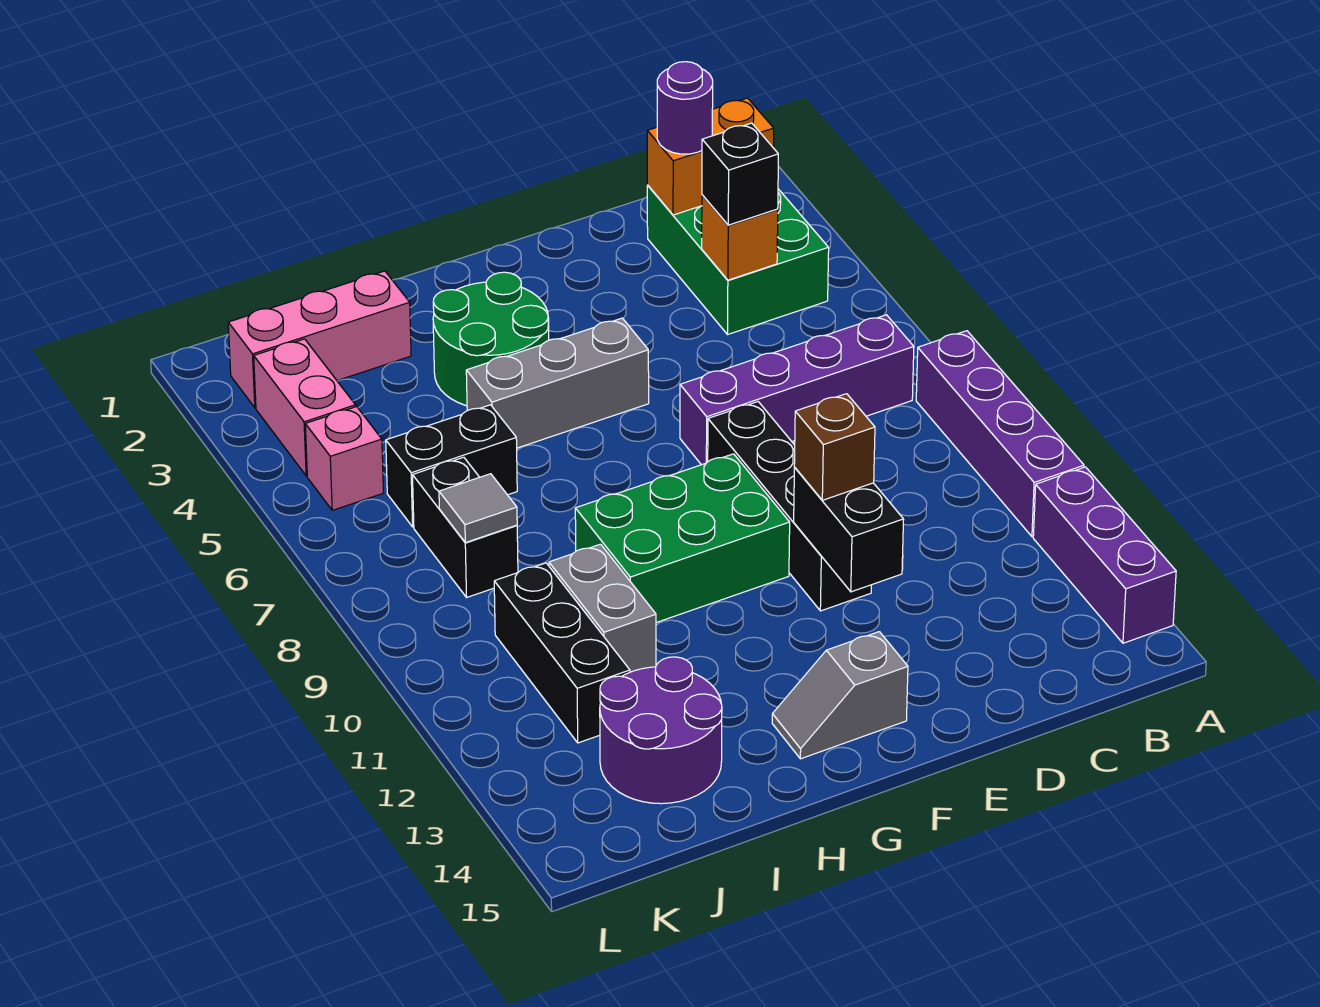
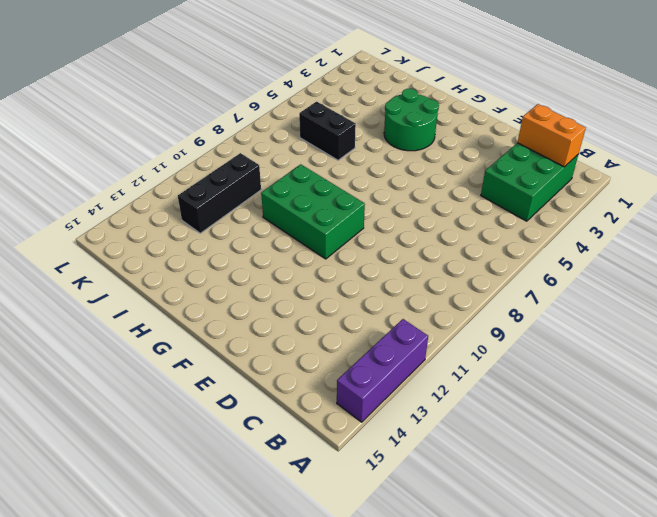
none -> purple brick A8:A11 level 1
none -> purple brick B7:E7 level 1
none -> black brick E8:E11 level 1

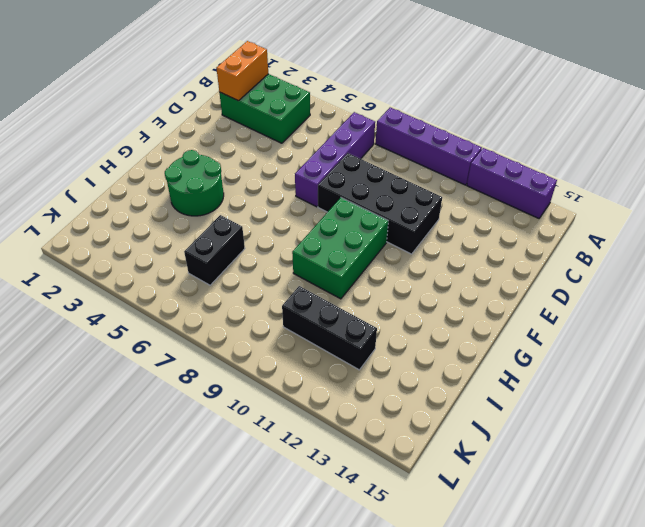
black brick D8:E11 level 1 -> black brick E8:E11 level 1
none -> grey brick F5:H5 level 1
none -> grey slope F14:G14 level 1 top F
none -> pink brick I2:K2 level 1

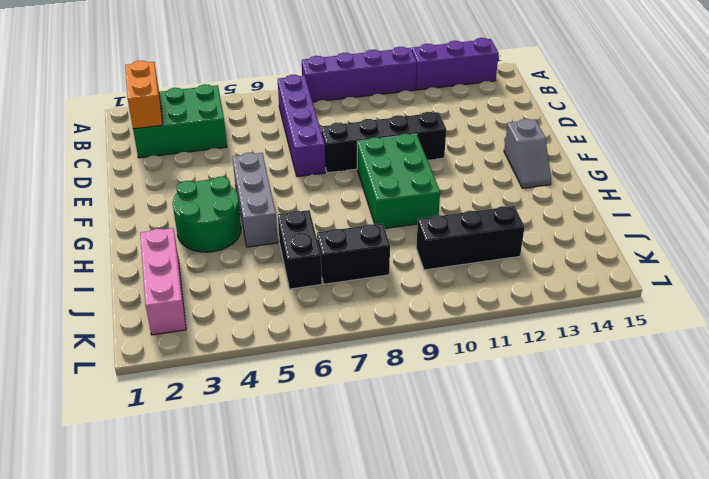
none -> grey brick I10:I11 level 1
none -> purple round brick I13:J14 level 1
none -> pink brick K3:K4 level 1

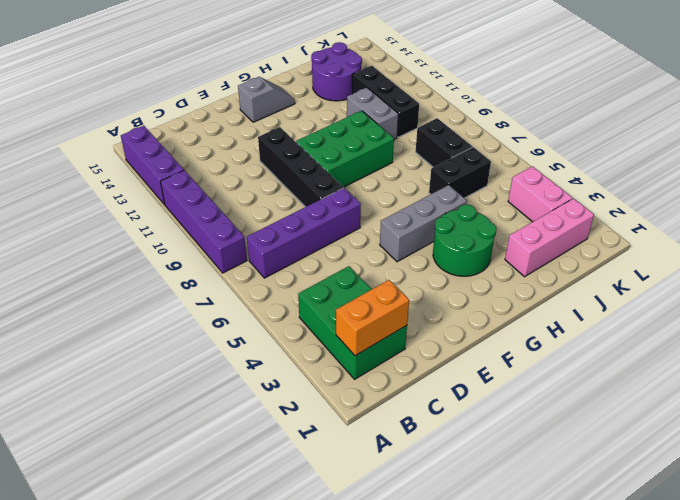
none -> pink brick K5 level 1
none -> orange brick C4 level 2
none -> black brick E11:E12 level 2

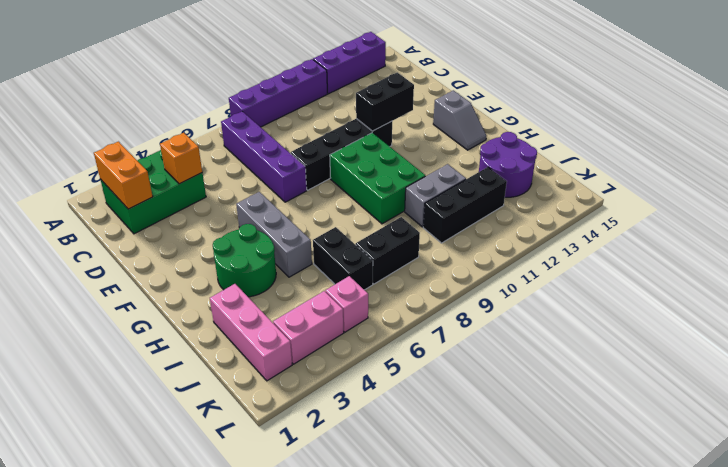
none -> grey tile J8 level 2
none -> purple round brick C2 level 3
none -> black brick C4 level 3

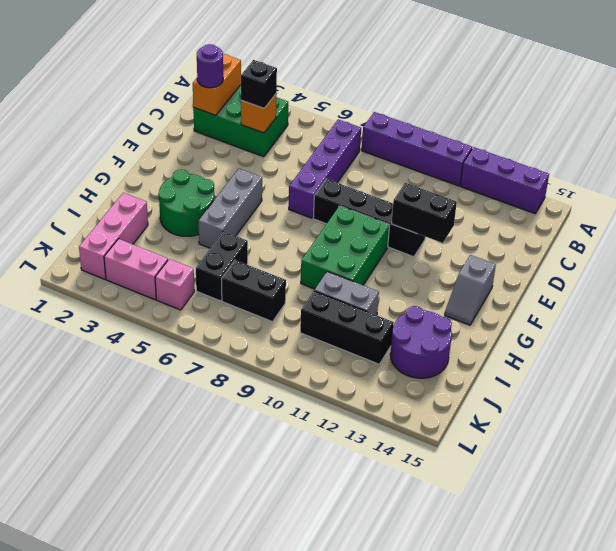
none -> grey tile J8 level 2
none -> brown brick E11 level 3

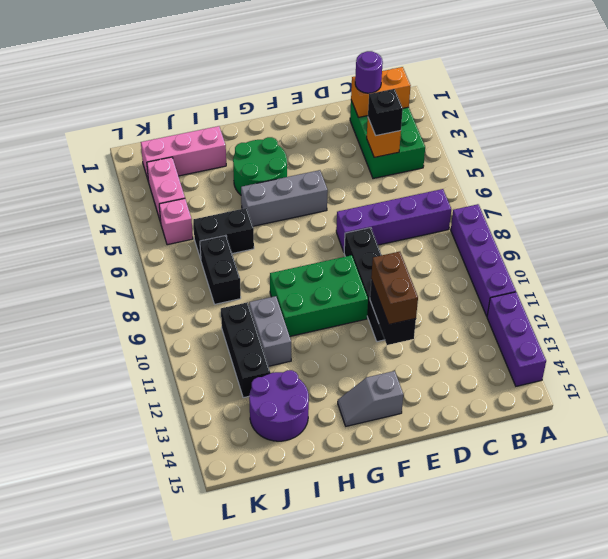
brown brick E11:E12 level 3 -> brown brick E11 level 3
none -> grey tile J8 level 2

